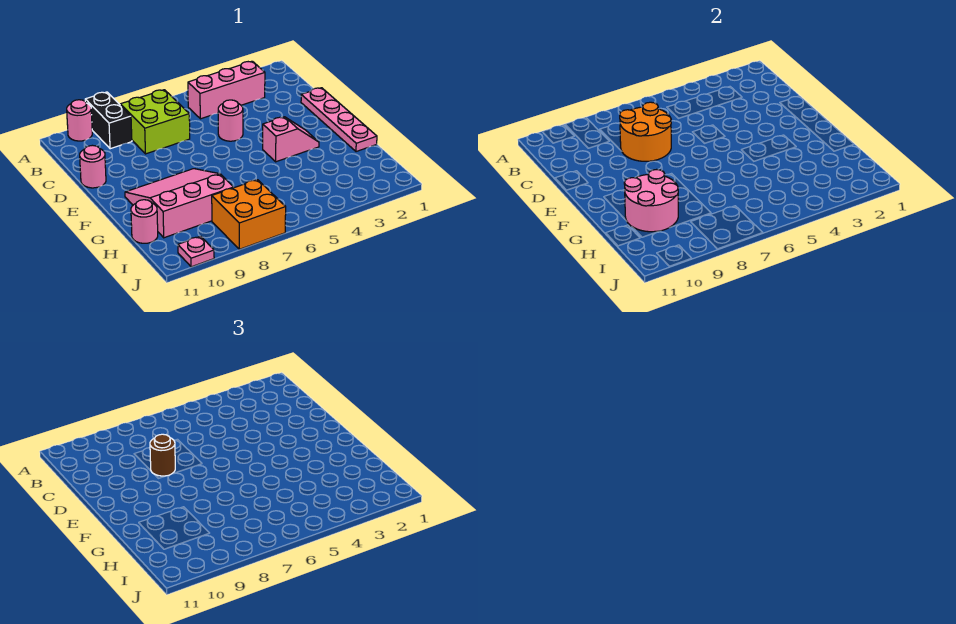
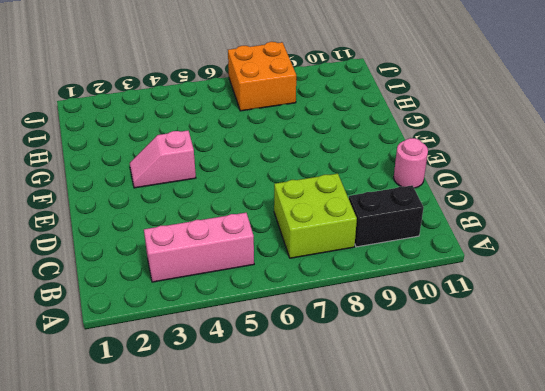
black brick B9:B10 level 1 -> black brick A9:B9 level 1
none -> pink round brick A10 level 1
none -> pink plate D1:G1 level 1
none -> pink round brick D5 level 1

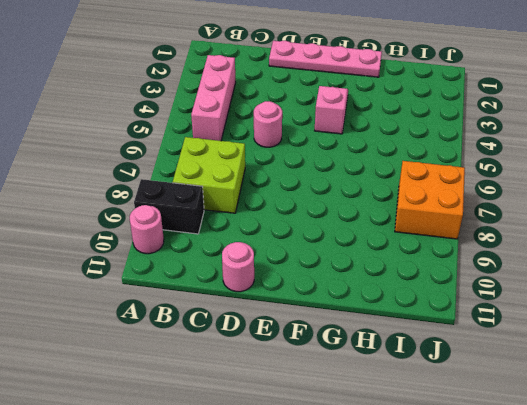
none -> pink slope F8:H10 level 1 top H
none -> pink round brick H11 level 1
none -> pink plate J10 level 1

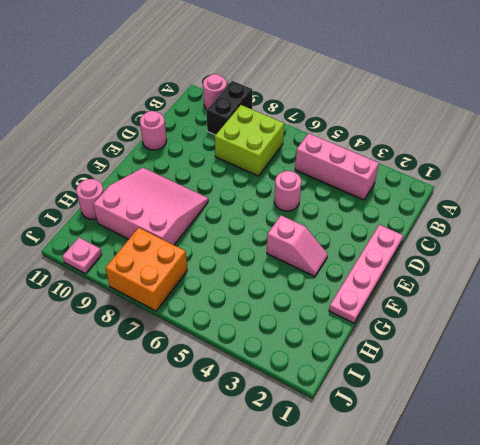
none -> orange round brick C7:D8 level 2
none -> pink round brick G9:H10 level 2
none -> brown round brick D8 level 3

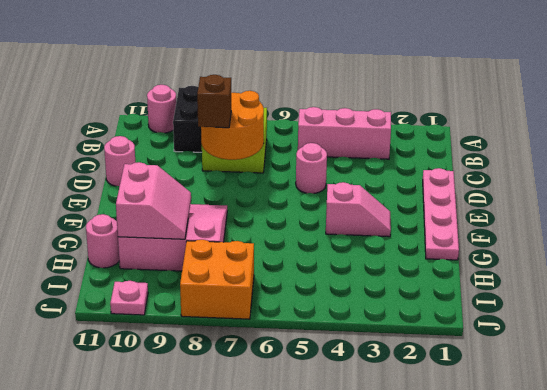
brown brick D8 level 3 -> brown round brick D8 level 3
pink slope G9:H10 level 2 top 10 -> pink round brick G9:H10 level 2

